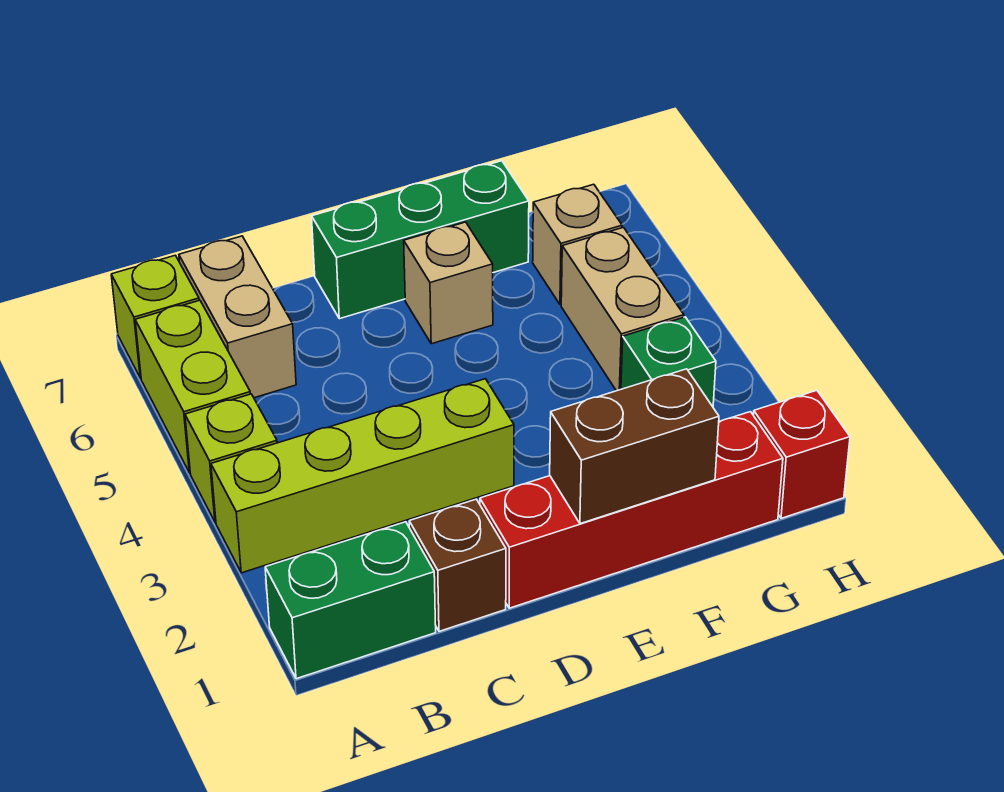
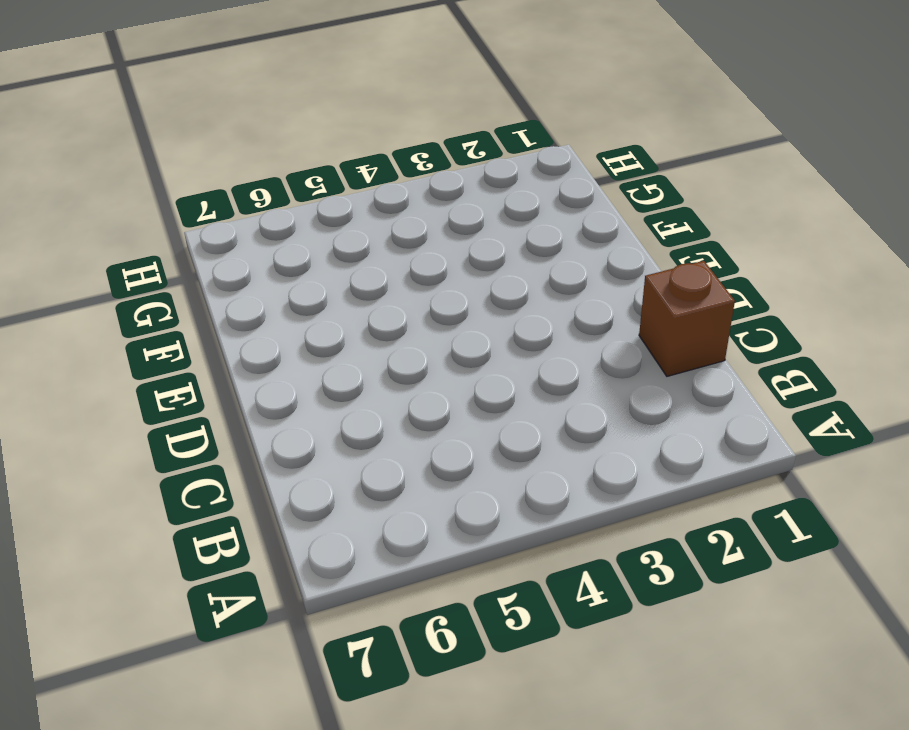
none -> green brick A1:B1 level 1
none -> lime brick A3:D3 level 1
none -> lime brick A4 level 1

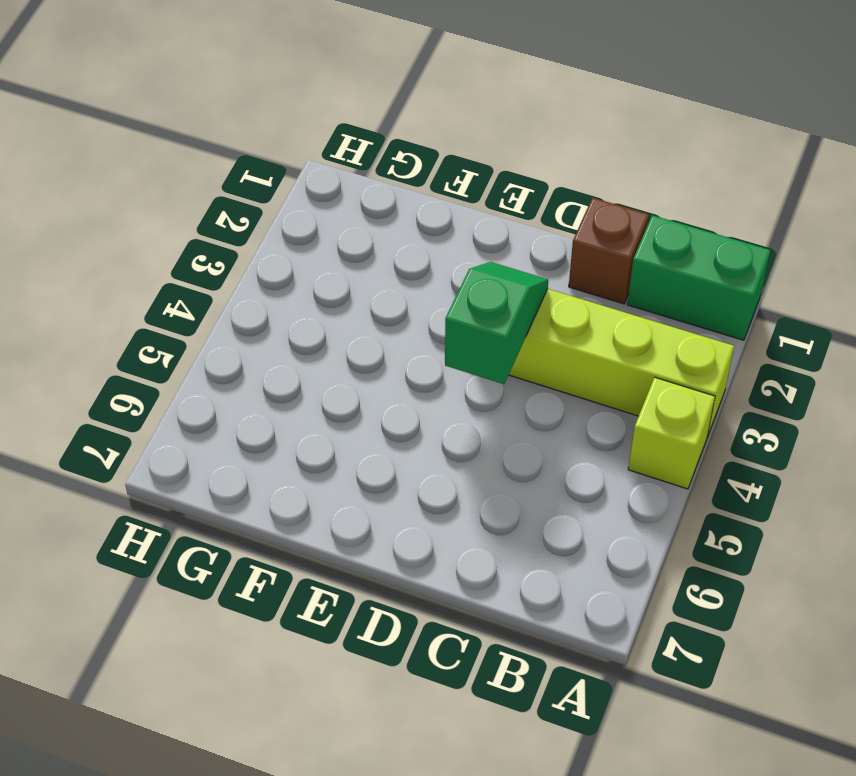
green slope D3:D4 level 2 top 4 -> none
none -> lime brick A5:A6 level 1
none -> lime brick A7 level 1
none -> tan brick B6:B7 level 1

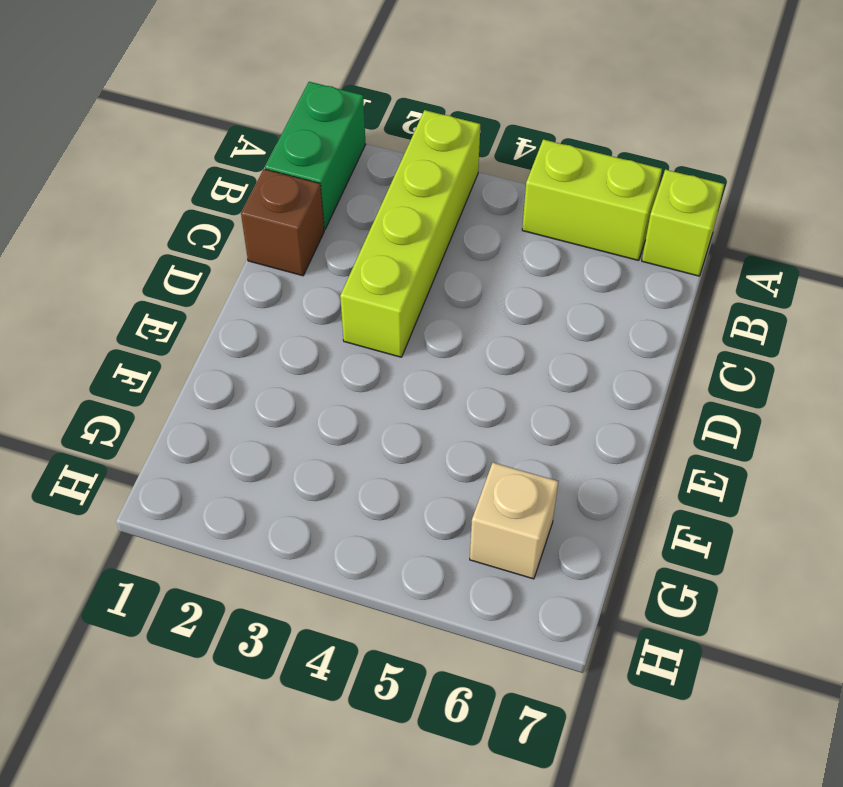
none -> lime brick A4 level 1
none -> tan brick B6:B7 level 1
none -> red brick D1:G1 level 1

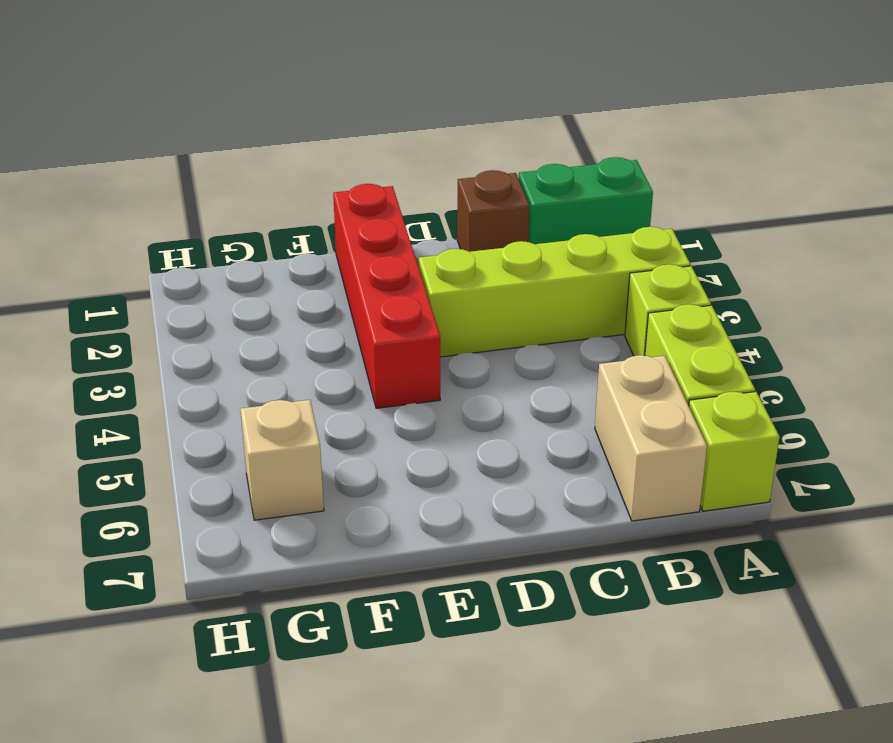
red brick E1:E4 level 1 -> red brick D1:G1 level 1
none -> green brick D7:F7 level 1
none -> tan brick E6 level 1
none -> green brick G3 level 1

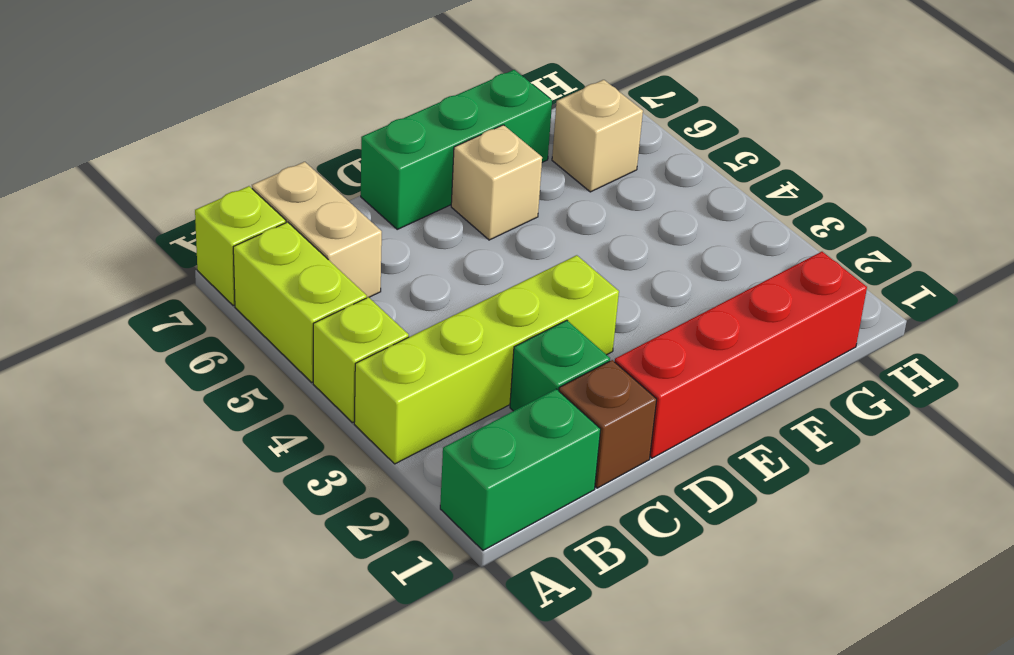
green brick C2 level 1 -> green brick G3 level 1
none -> tan brick G4:G5 level 1
none -> red brick H1 level 1
none -> brown brick E1:F1 level 2

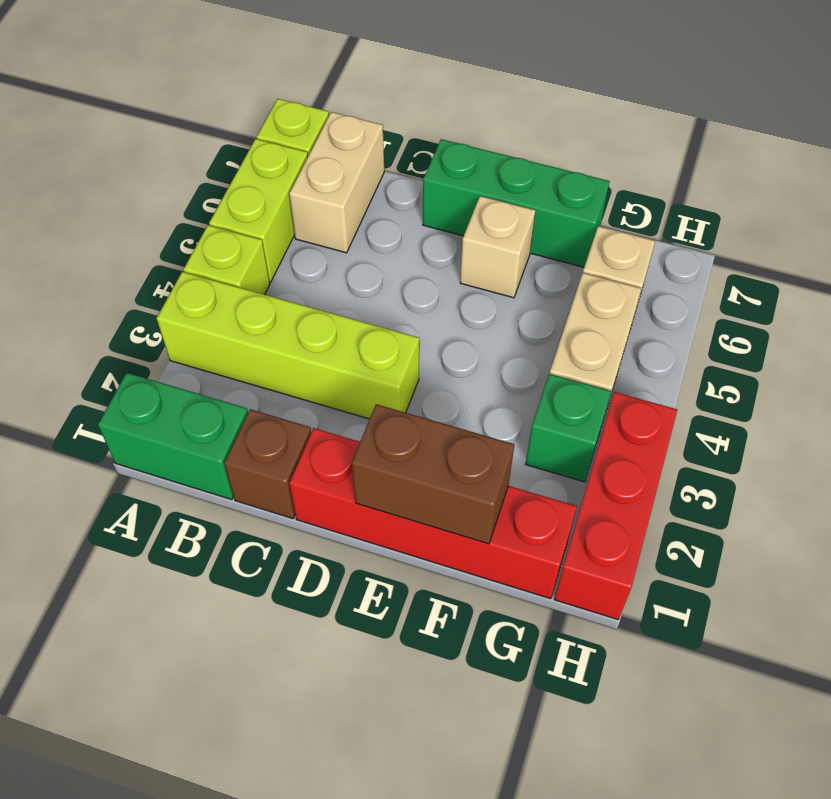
red brick H1:H3 level 1 -> red brick H1 level 1

